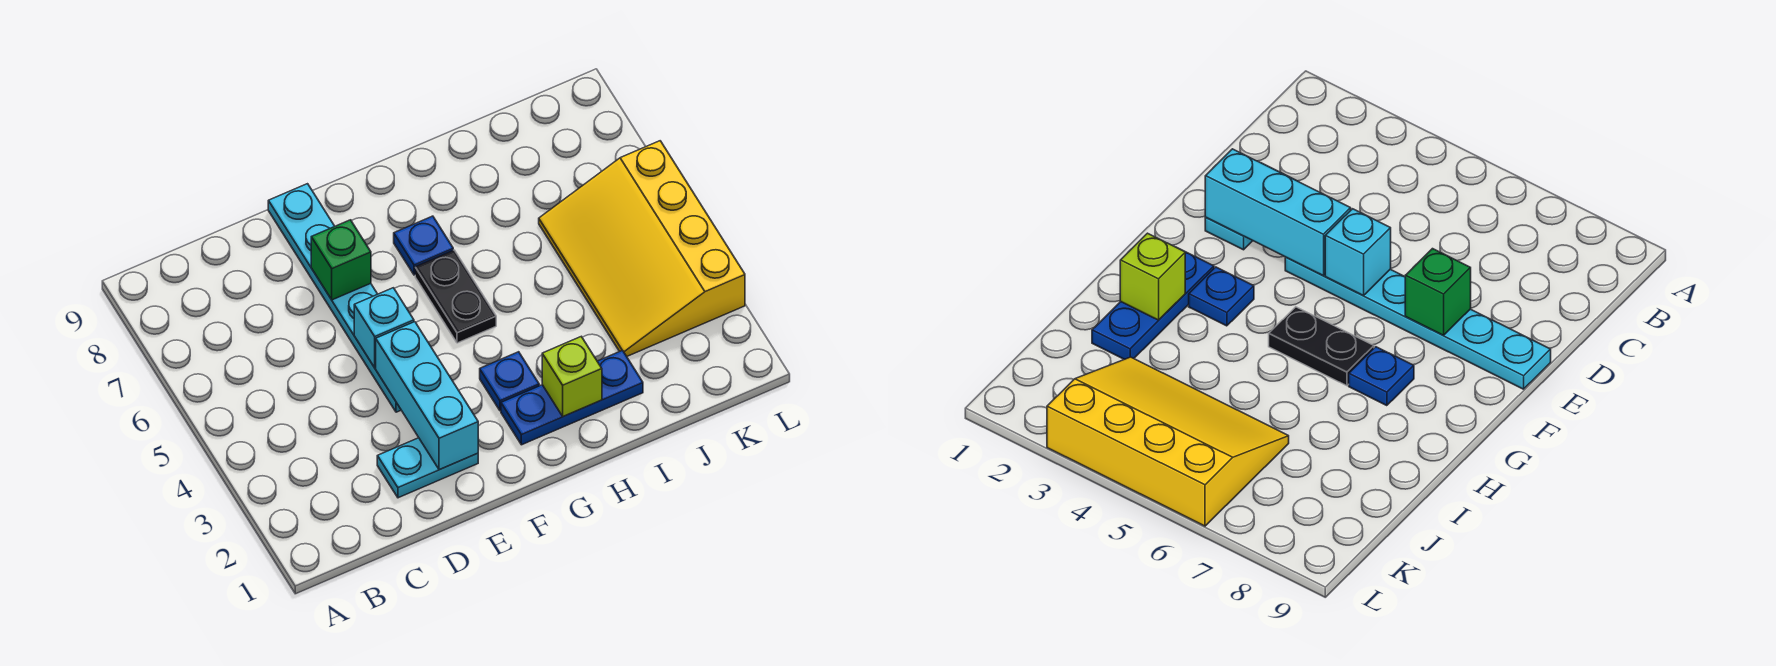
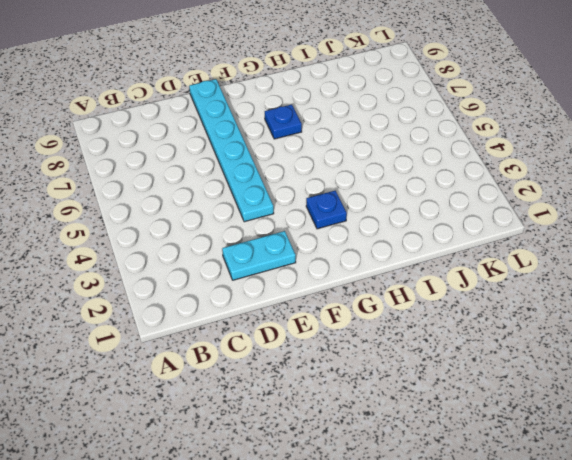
none -> blue plate G2:I2 level 1
none -> black plate G5:G6 level 1

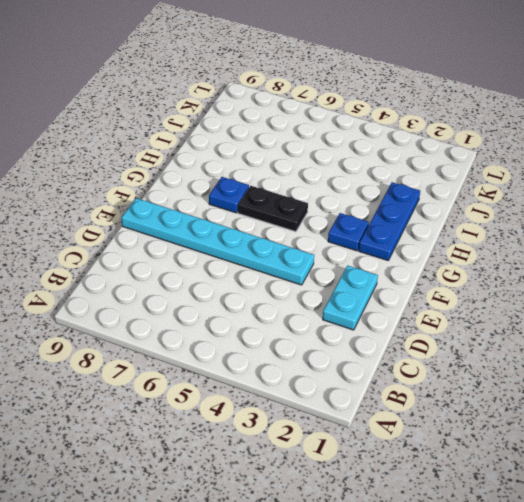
none -> yellow slope J3:L6 level 1 top L
none -> cyan brick E2:E4 level 2

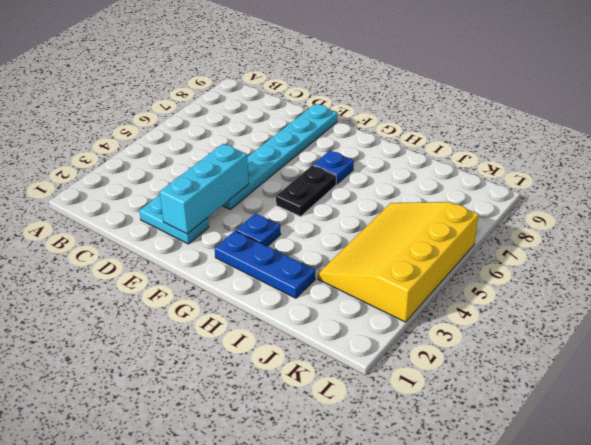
none -> cyan brick E5 level 2
none -> green brick E7 level 2

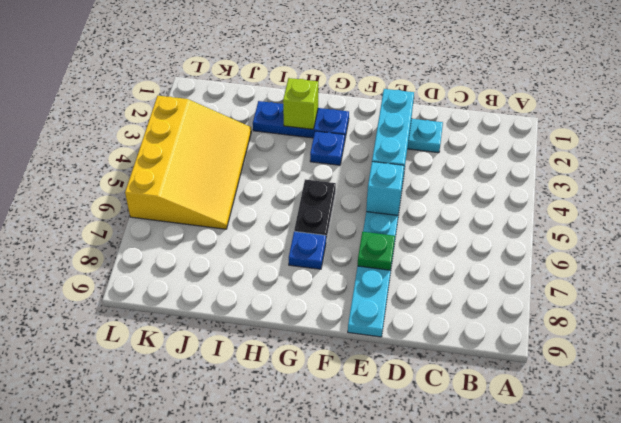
green plate E7 level 2 -> green brick E7 level 2

